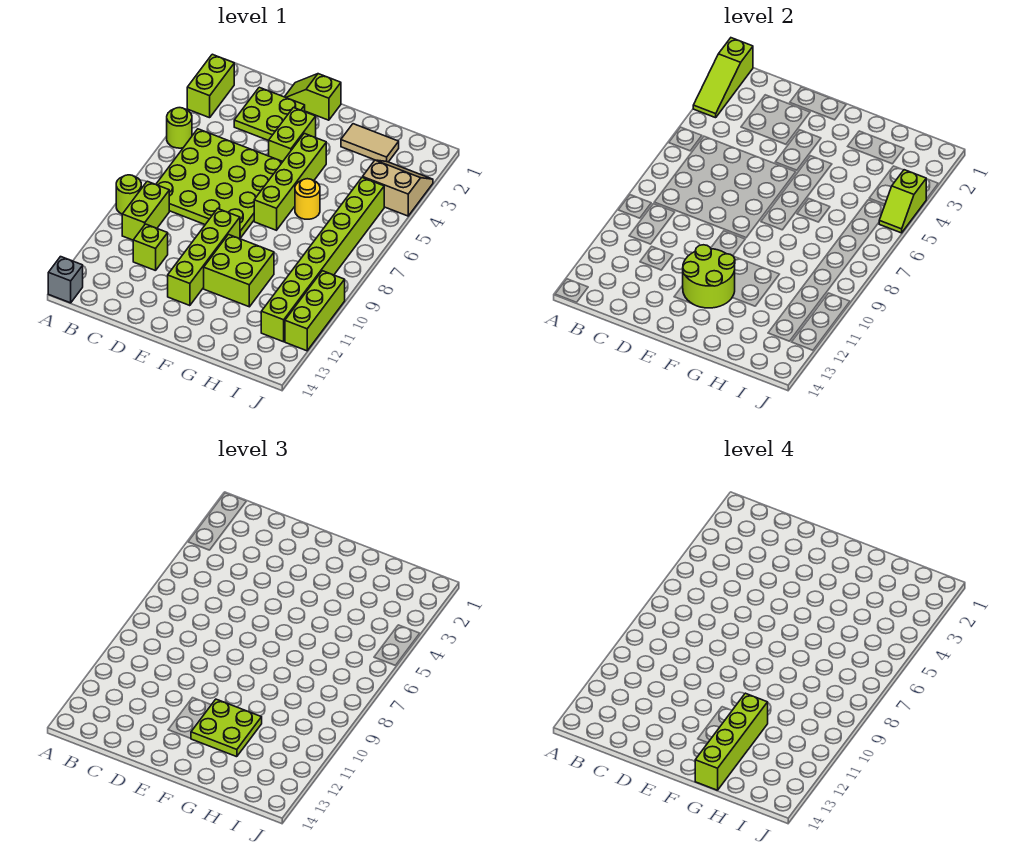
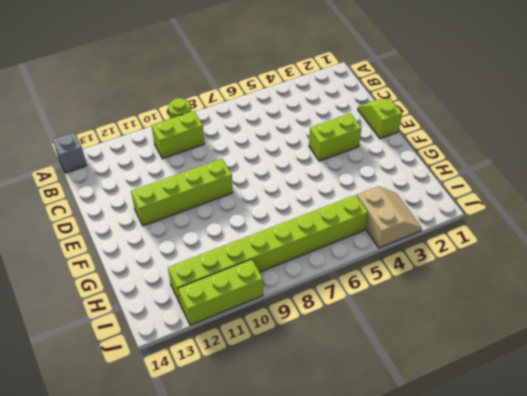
none -> lime brick A2:A3 level 1
none -> lime round brick A5 level 1
none -> lime plate B5:E8 level 1

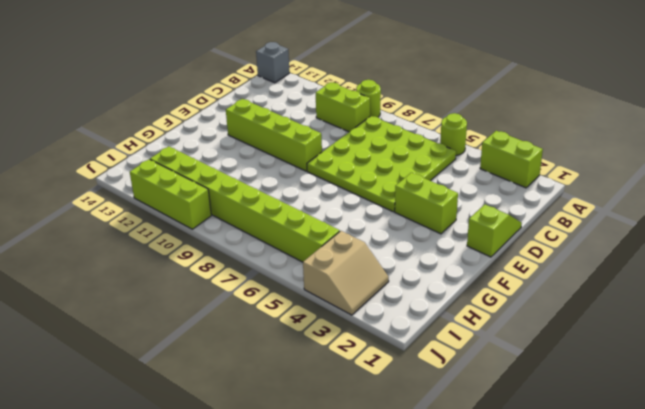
none -> lime plate C2:D3 level 1
none -> lime brick C11 level 1
none -> lime brick F4:F7 level 1

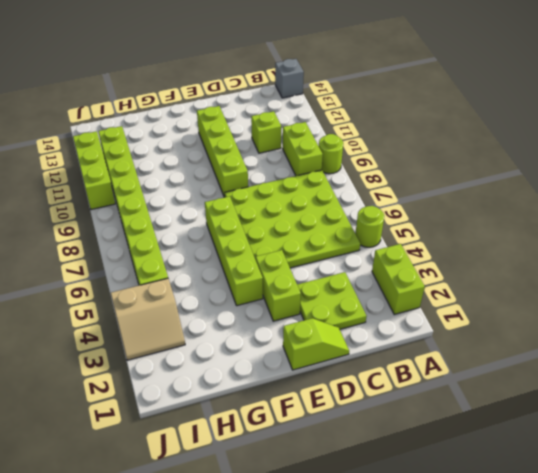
none -> lime brick F10:G11 level 1
none -> tan tile G2:H2 level 1
none -> yellow round brick G6 level 1

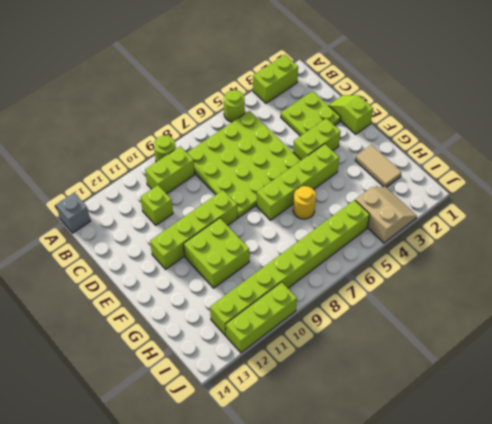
none -> lime slope A1:A3 level 2 top 1
none -> lime round brick E11:F12 level 2
none -> lime slope J4:J5 level 2 top 4

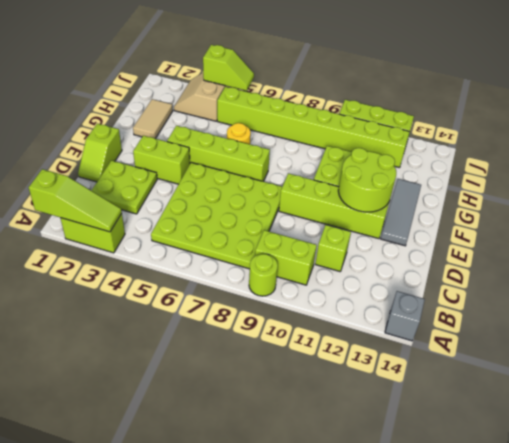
grey tile E13:G13 level 1 -> none
none -> lime round brick A5 level 1
none -> lime plate F11:G12 level 3
none -> lime brick G11:G14 level 4

